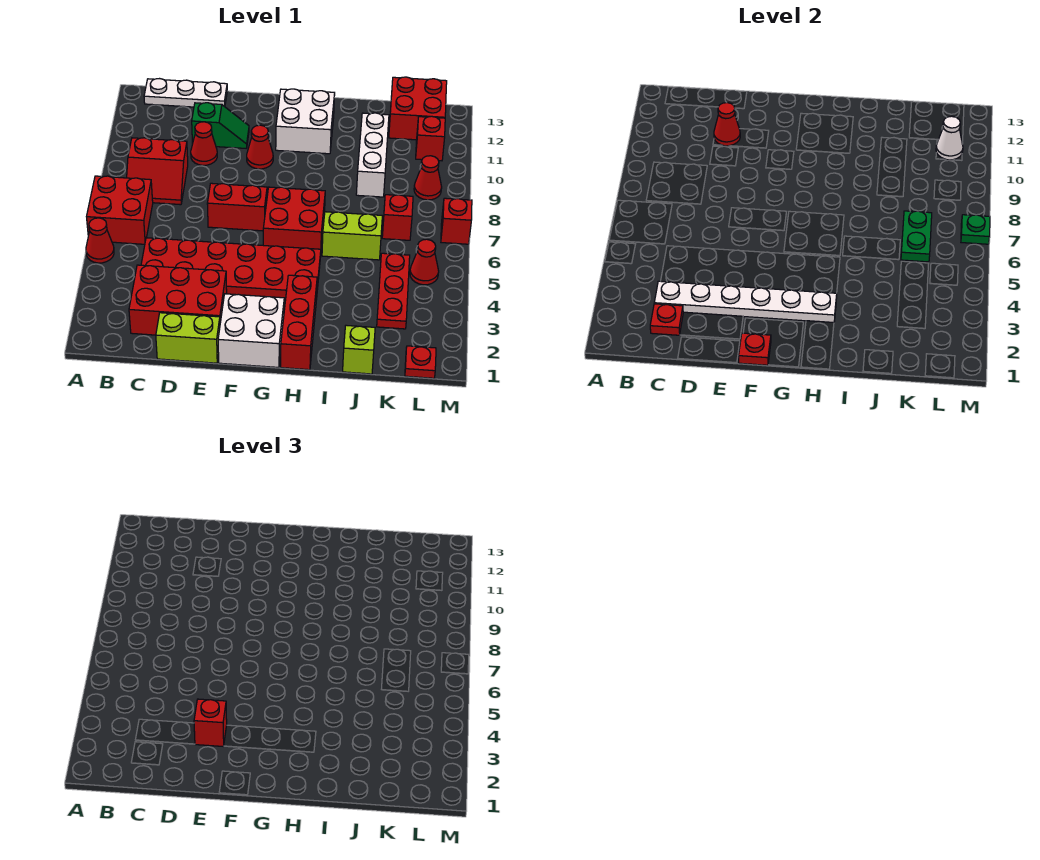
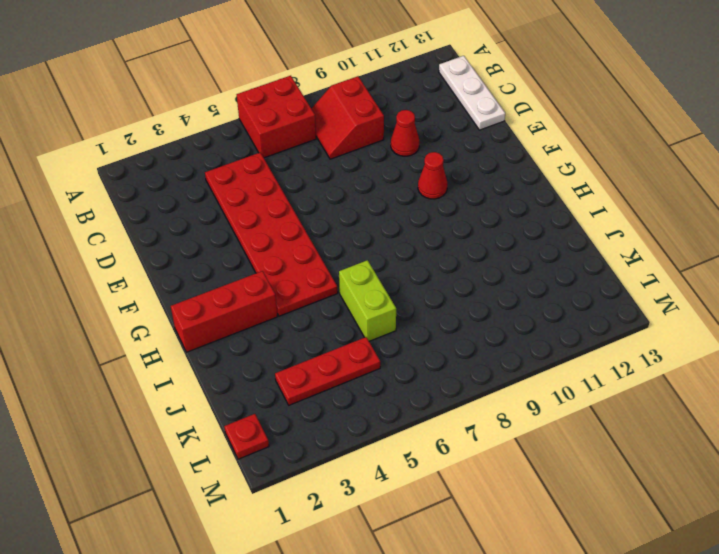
none -> red cone A5 level 1
none -> red brick C2:E3 level 1
none -> lime brick D1:E1 level 1
none -> green slope D11:E11 level 1 top D

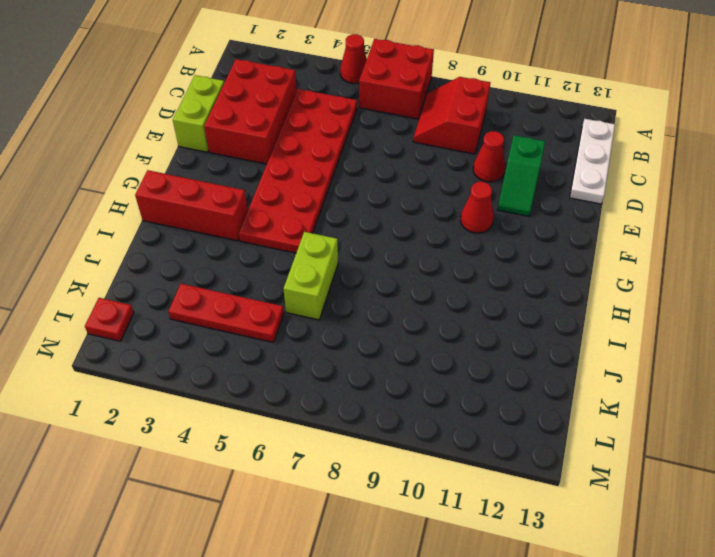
none -> red brick E7:F7 level 1
none -> white brick F1:G2 level 1
none -> red brick G6:H7 level 1
none -> white brick G11:H12 level 1

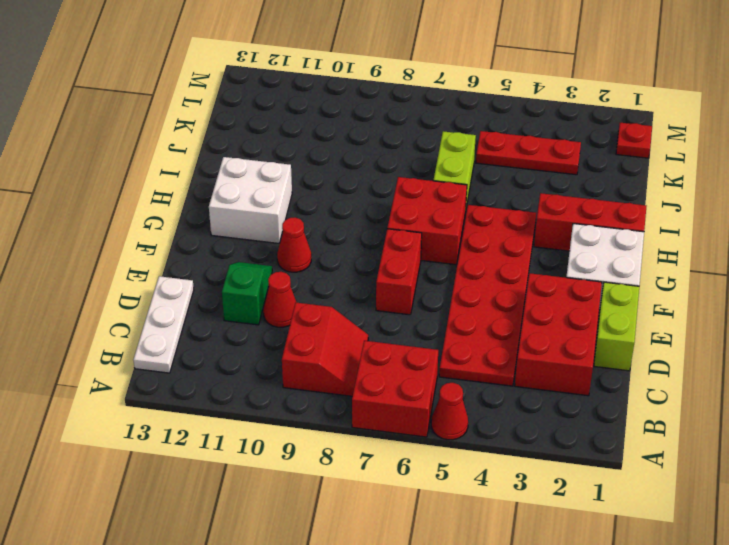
none -> lime brick J1 level 1
none -> white brick J9:J11 level 1
none -> red brick K7 level 1
none -> red brick K12:L13 level 1

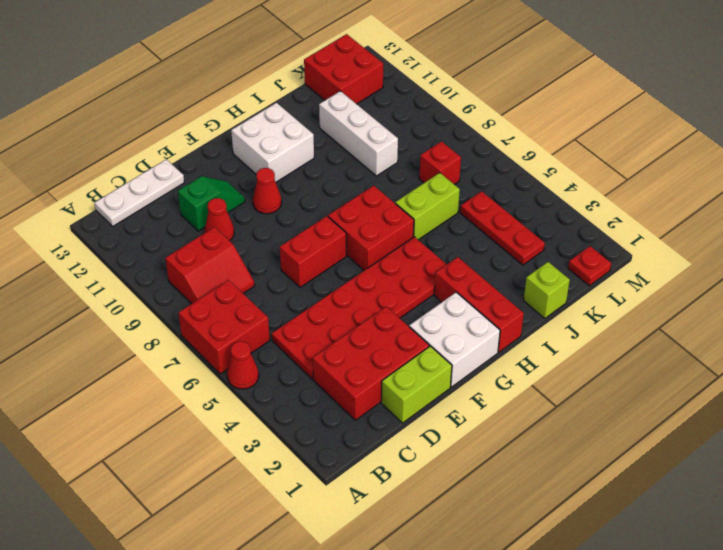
none -> red cone L5 level 1
none -> red cone L9 level 1
none -> red brick L11 level 1
none -> red brick M7 level 1

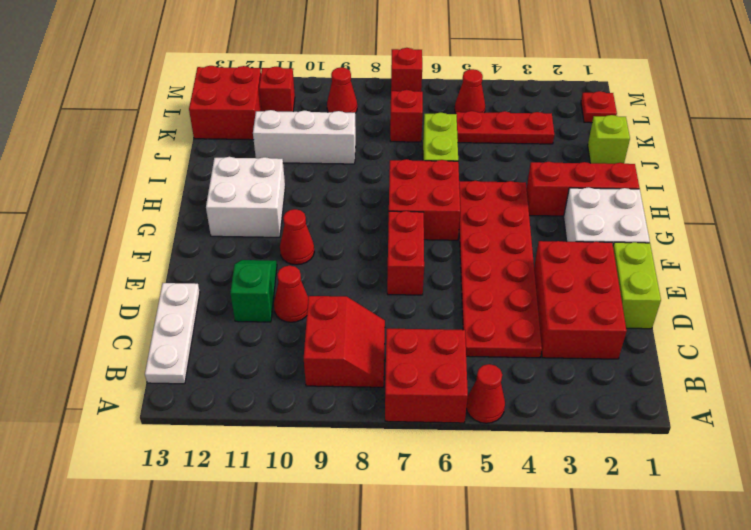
none -> red plate C2 level 2
none -> white plate C3:H3 level 2
none -> red cone D11 level 2
none -> red plate F1 level 2

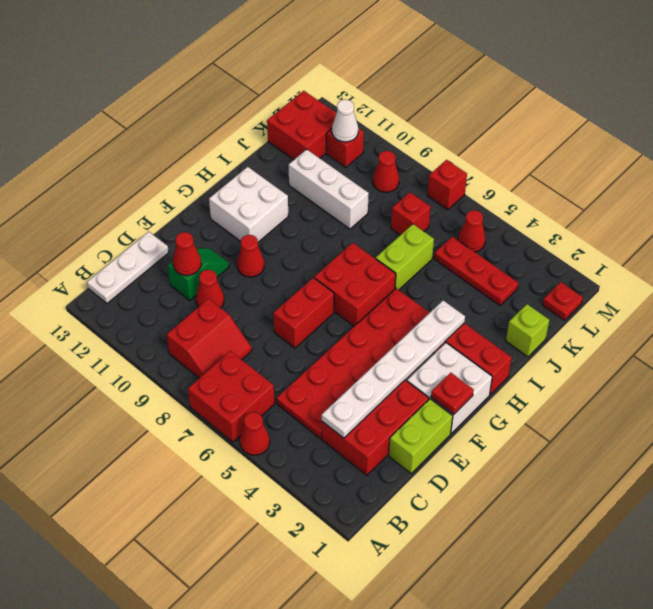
none -> red plate C2 level 2
none -> green plate K6:K7 level 2
none -> green plate M7 level 2
none -> red brick E3 level 3

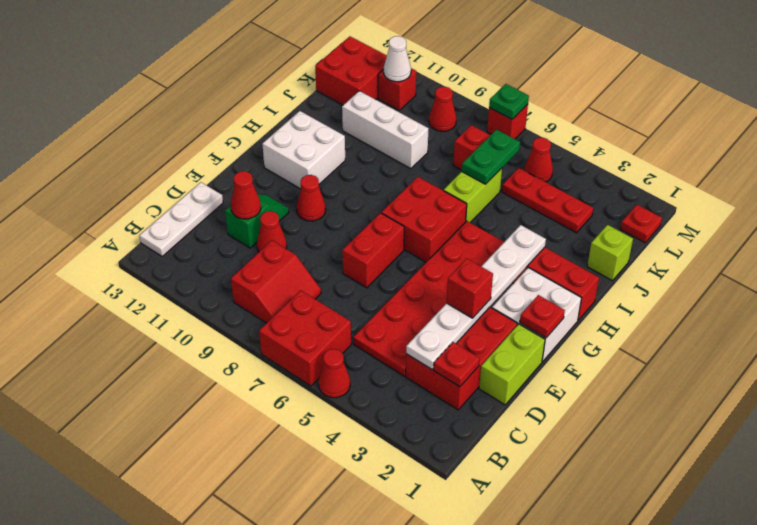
green plate J6:K6 level 2 -> green plate K6:K7 level 2

